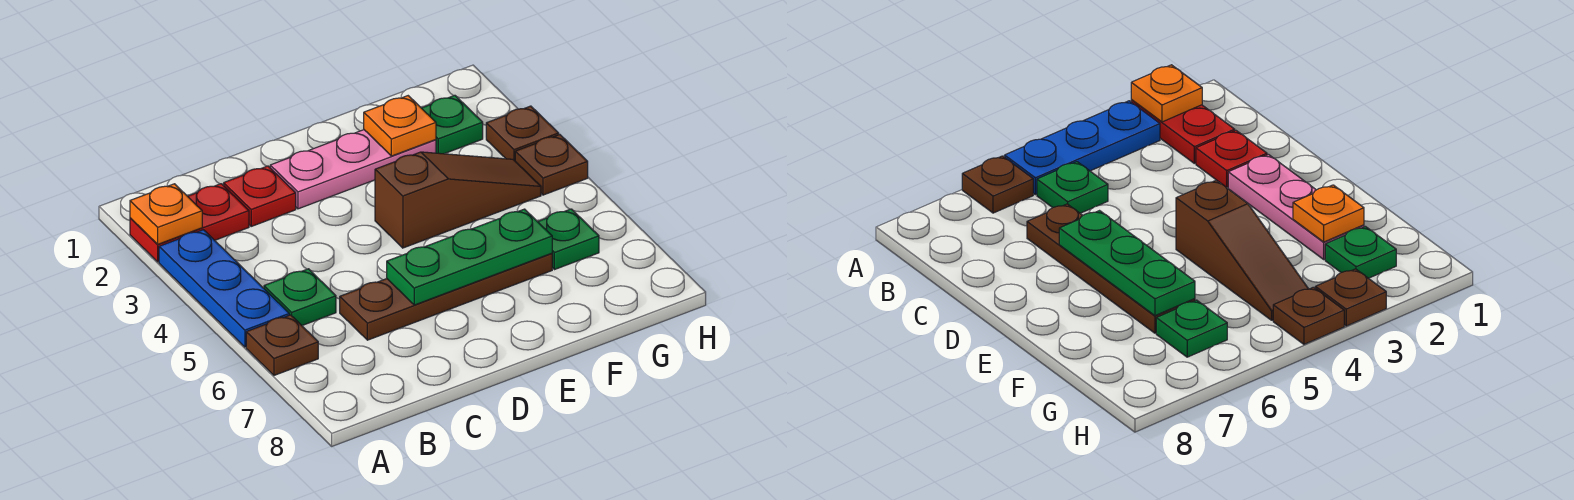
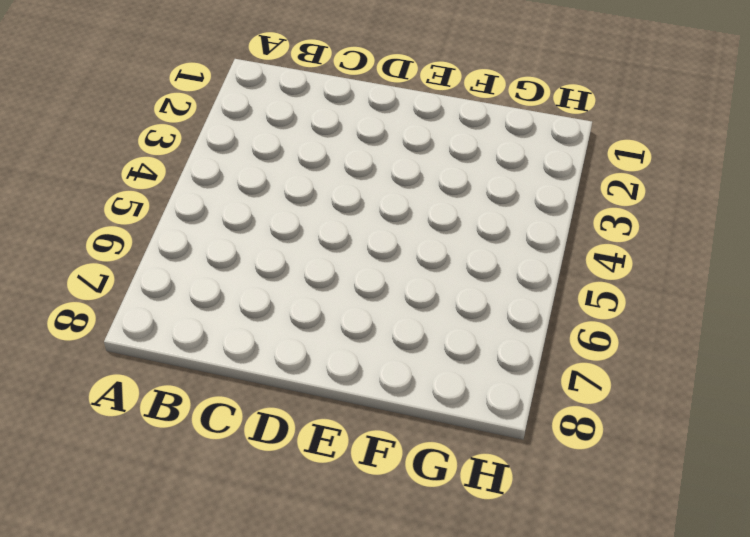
none -> red plate A2:B2 level 1
none -> blue plate A3:A5 level 1
none -> brown plate A6 level 1

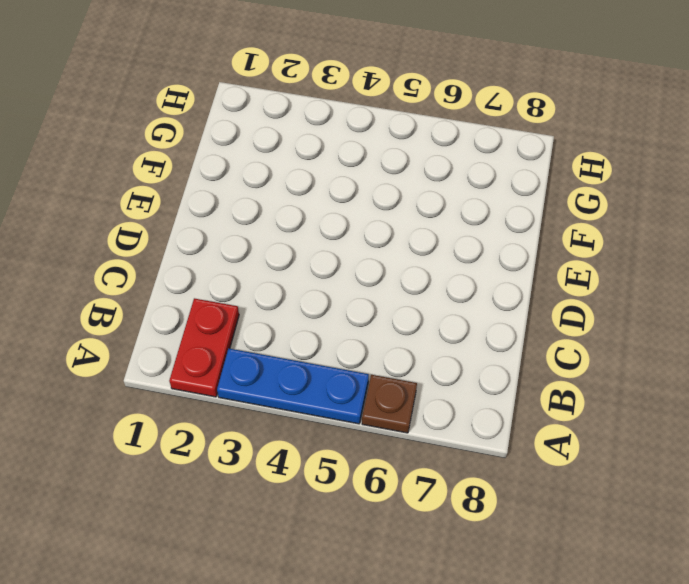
none -> green plate B5 level 1
none -> red plate C2 level 1
none -> brown plate C6:F6 level 1

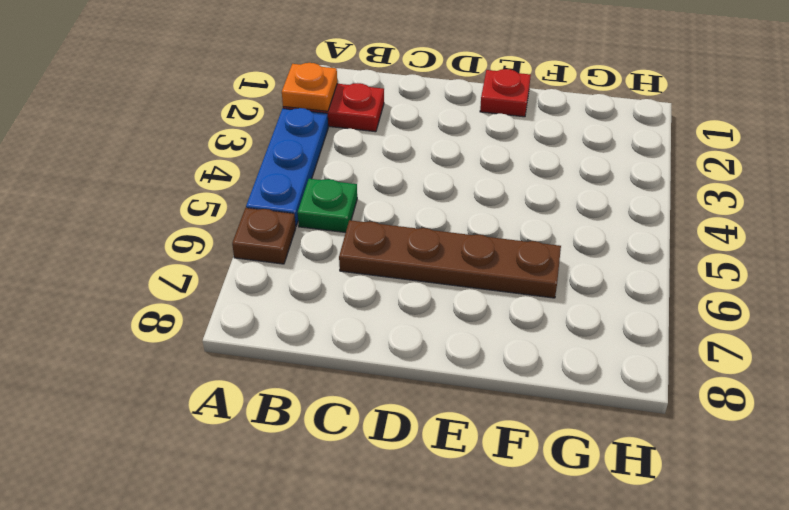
red plate E1 level 1 -> red plate C2 level 1
none -> pink plate D2:F2 level 1
none -> brown slope E4:G4 level 1 top E
none -> green plate G2 level 1

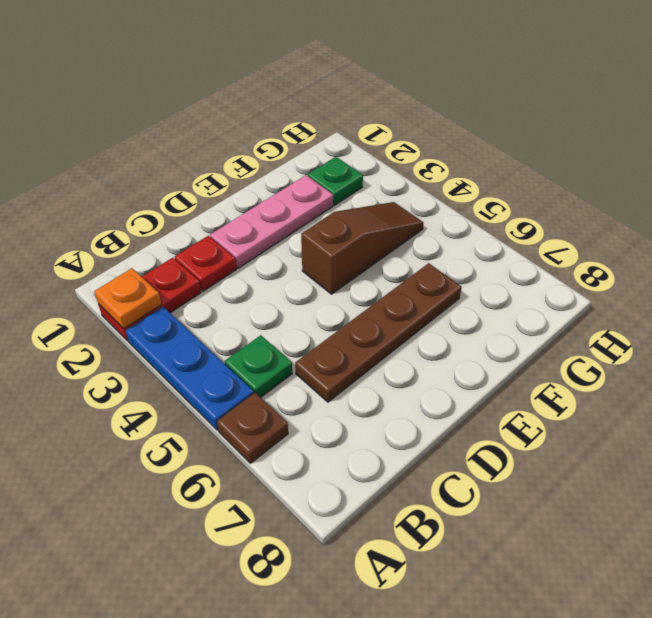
none -> green plate G6 level 1
none -> brown plate H3 level 1
none -> brown plate H4 level 1

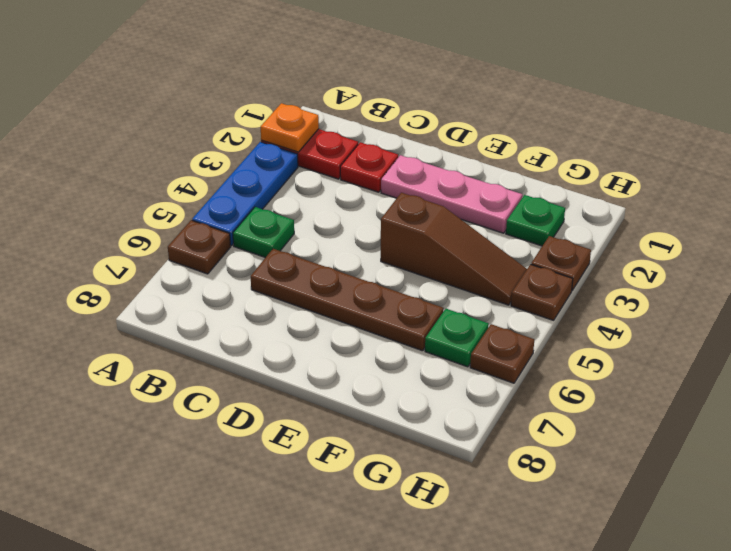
brown plate H6 level 1 -> none
none -> green plate D6:F6 level 2
none -> orange plate F2 level 2

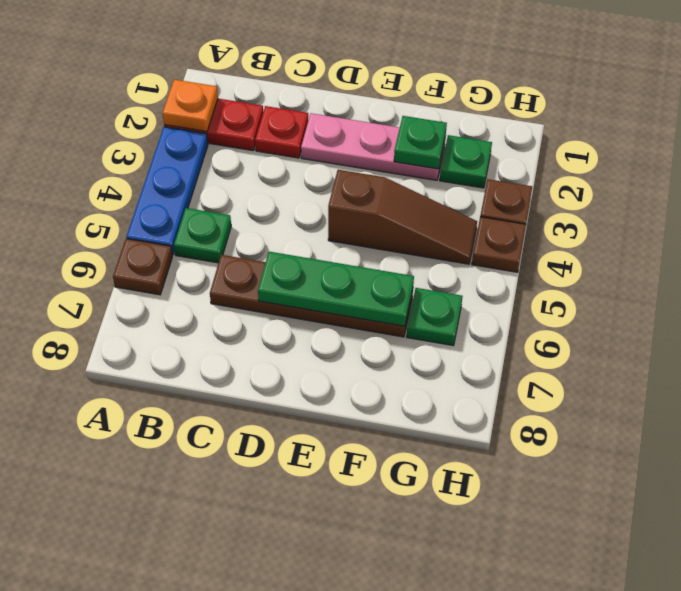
green plate F2 level 2 -> orange plate F2 level 2

